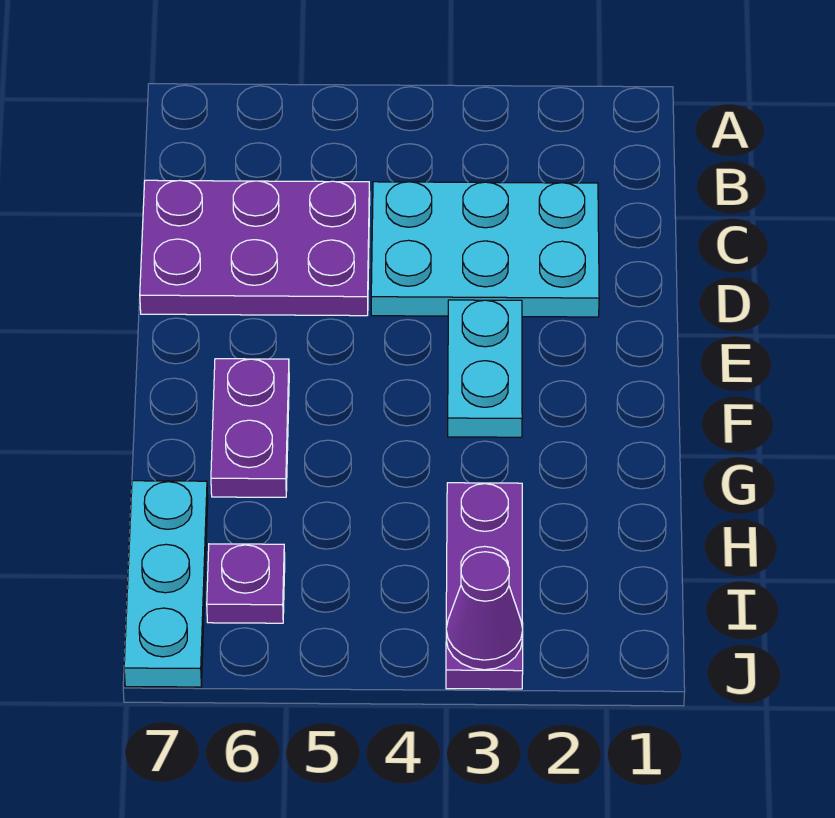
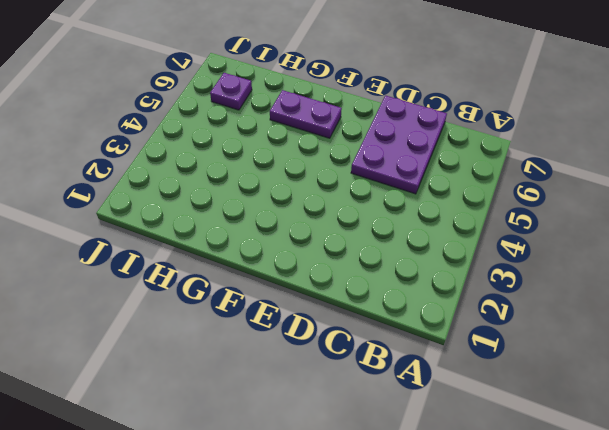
none -> cyan plate C2:D4 level 1
none -> cyan plate E3:F3 level 1

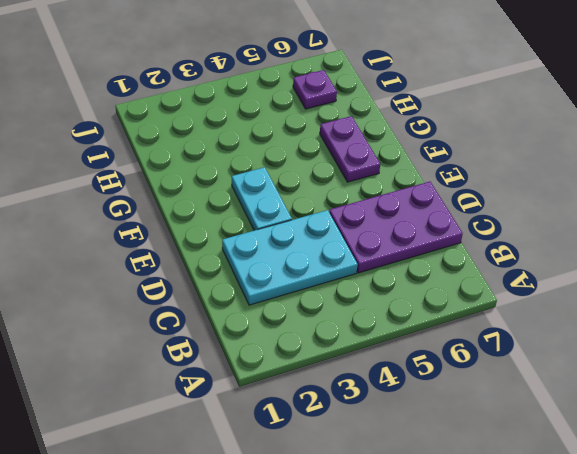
none -> purple plate H3:J3 level 1
none -> cyan plate H7:J7 level 1

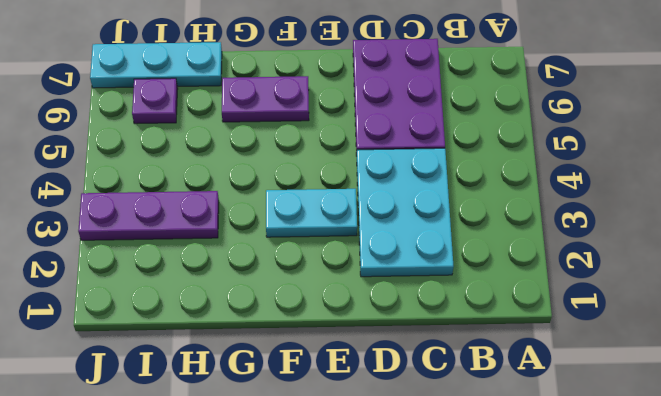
none -> purple cone J3 level 2

